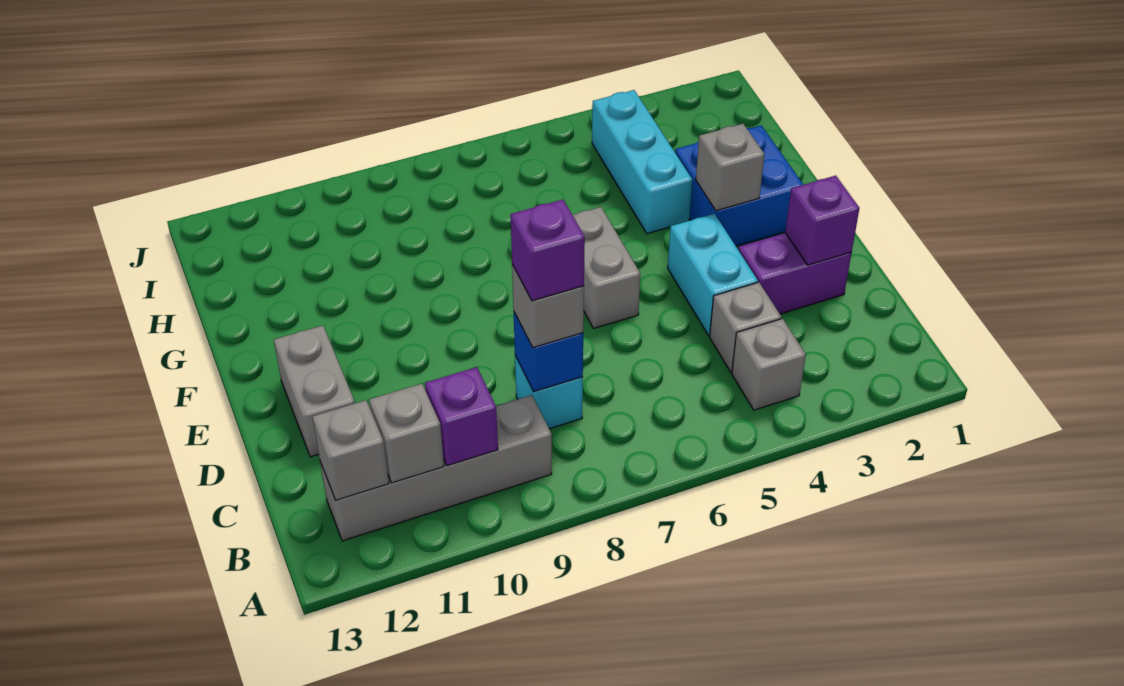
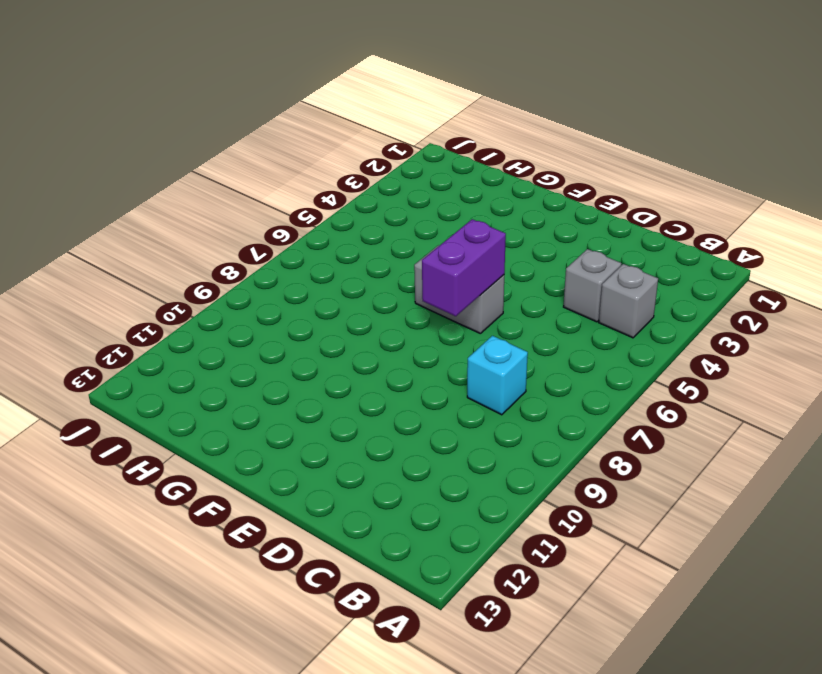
purple brick E6:E7 level 2 -> purple brick D2:D3 level 1
none -> grey brick B9:B12 level 1
none -> cyan brick D4:E4 level 1
none -> grey brick D12:E12 level 1

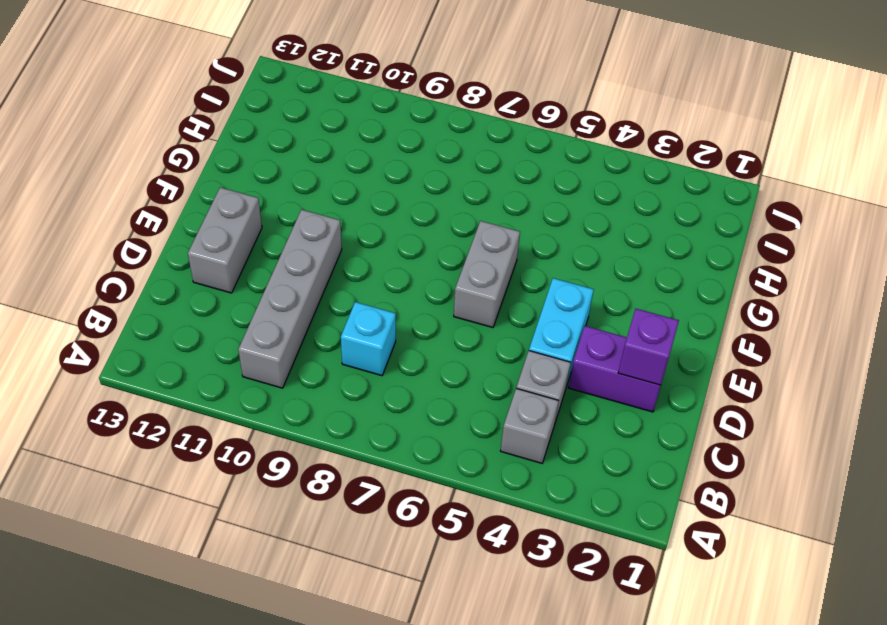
grey brick B10:E10 level 1 -> grey brick B9:B12 level 1
none -> blue brick F2:G3 level 1
none -> cyan brick G4:I4 level 1
none -> purple brick B10 level 2

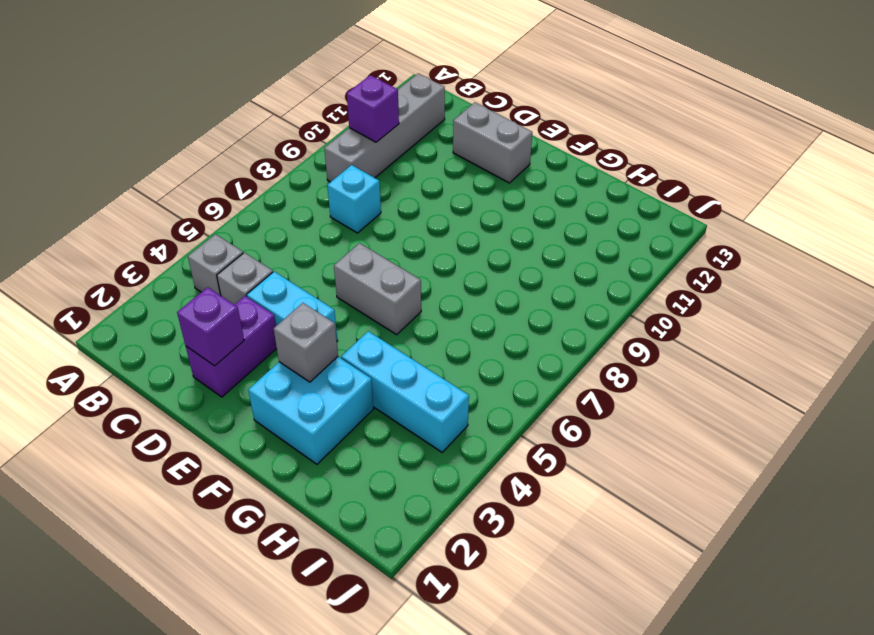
cyan brick F2:G3 level 1 -> blue brick F2:G3 level 1
none -> grey brick B11 level 2
none -> grey brick B12 level 2
none -> blue brick C8 level 2

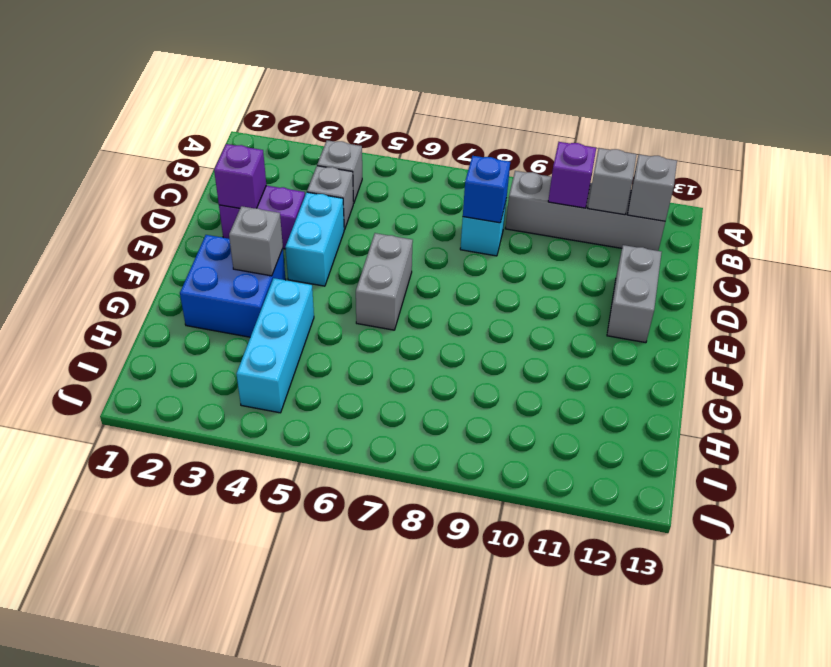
none -> grey brick C8 level 3
none -> purple brick C8 level 4

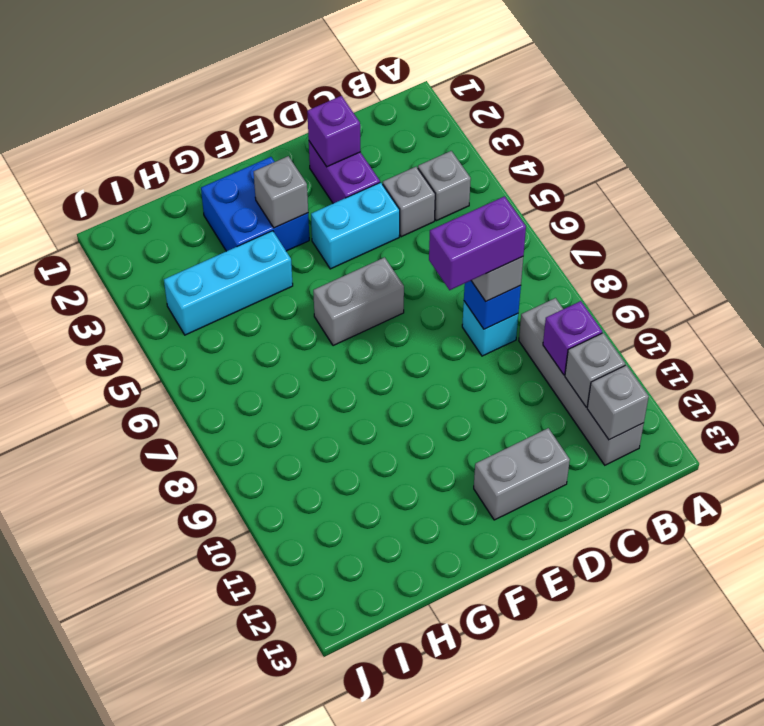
purple brick C8:D8 level 4 -> purple brick C8 level 4

